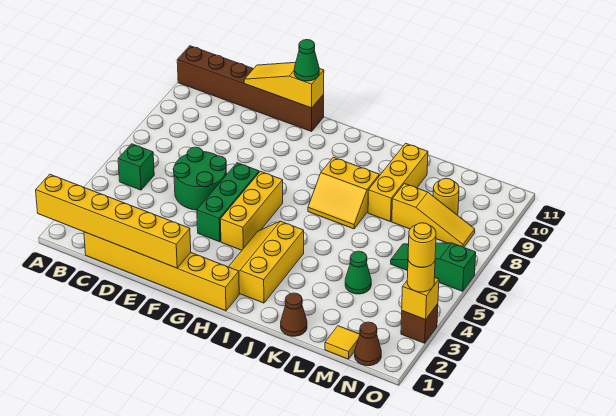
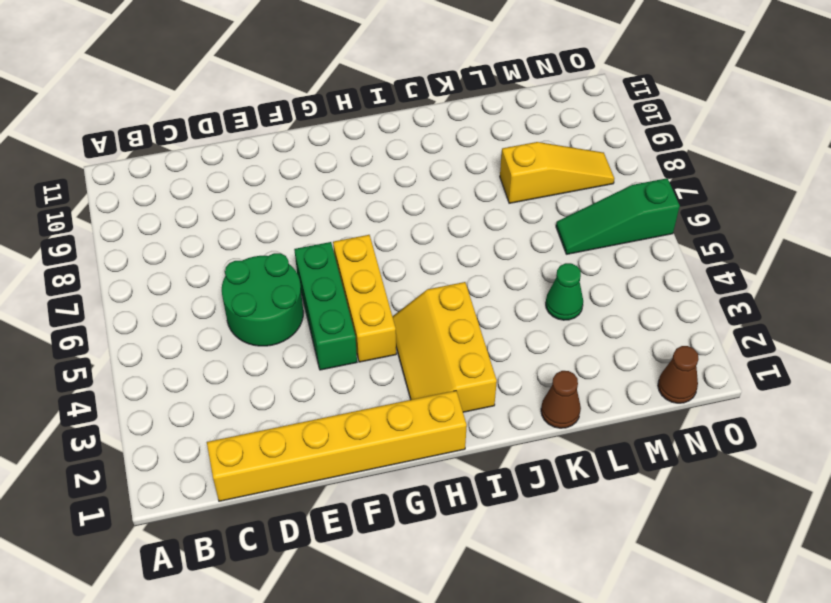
none -> brown brick A11:F11 level 1
none -> green brick B5 level 1
none -> yellow slope I7:J8 level 1 top 8

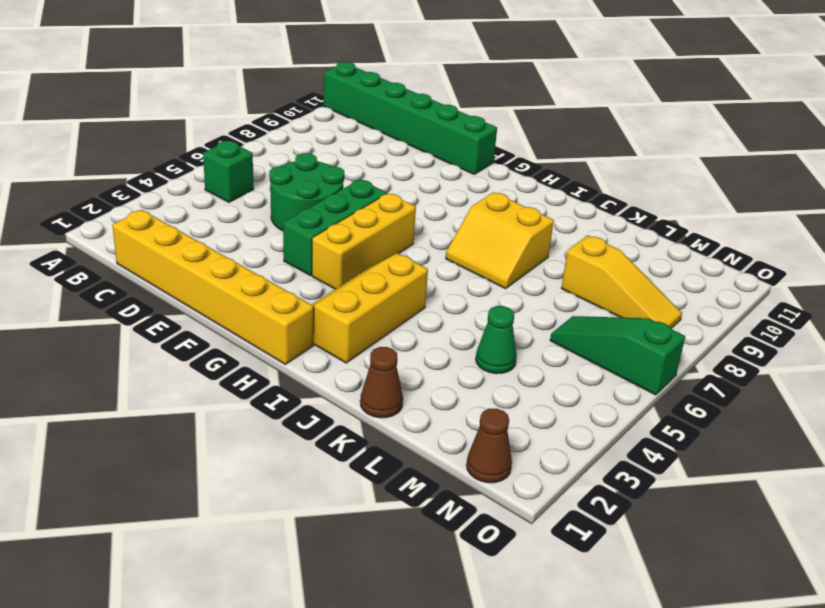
green brick A11:F11 level 1 -> brown brick A11:F11 level 1
none -> yellow brick K8:K10 level 1
none -> yellow tile M1 level 1
none -> yellow round brick M9 level 1

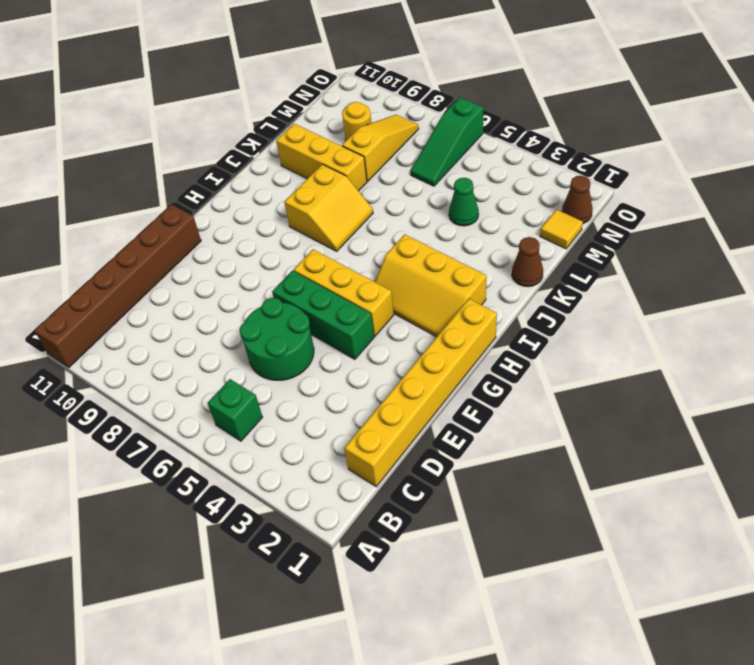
none -> brown brick O3 level 1
none -> yellow brick A1:F1 level 2
none -> yellow slope D11:F11 level 2 top F

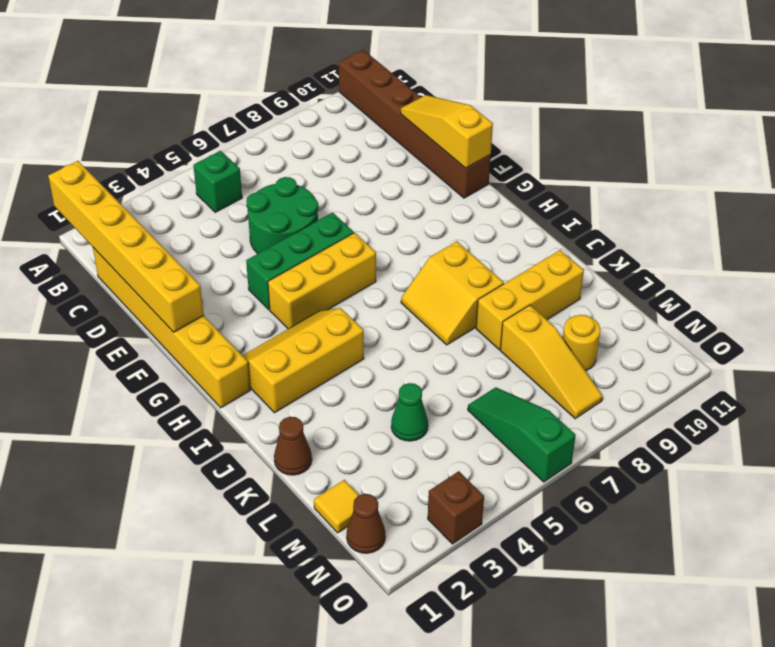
none -> yellow brick O3 level 2
none -> green cone F11 level 3
none -> yellow round brick O3 level 3

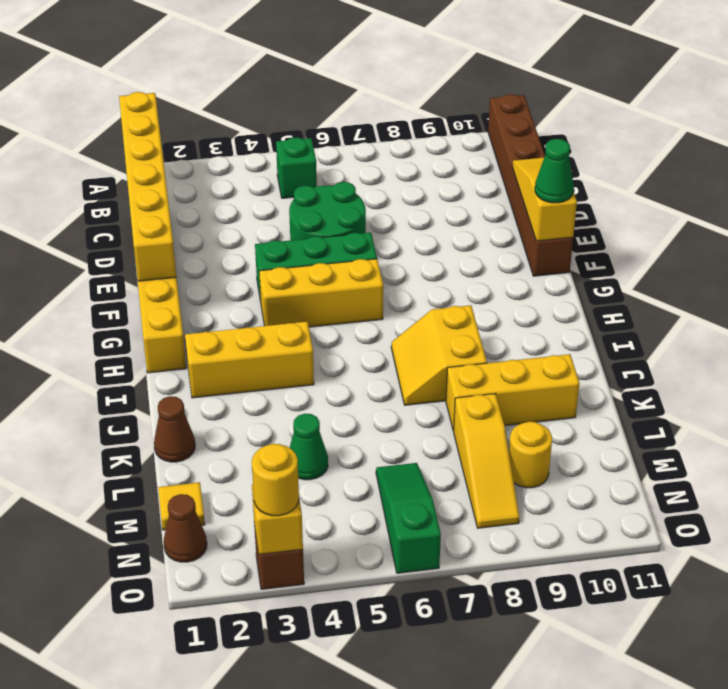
none -> yellow round brick O3 level 4

